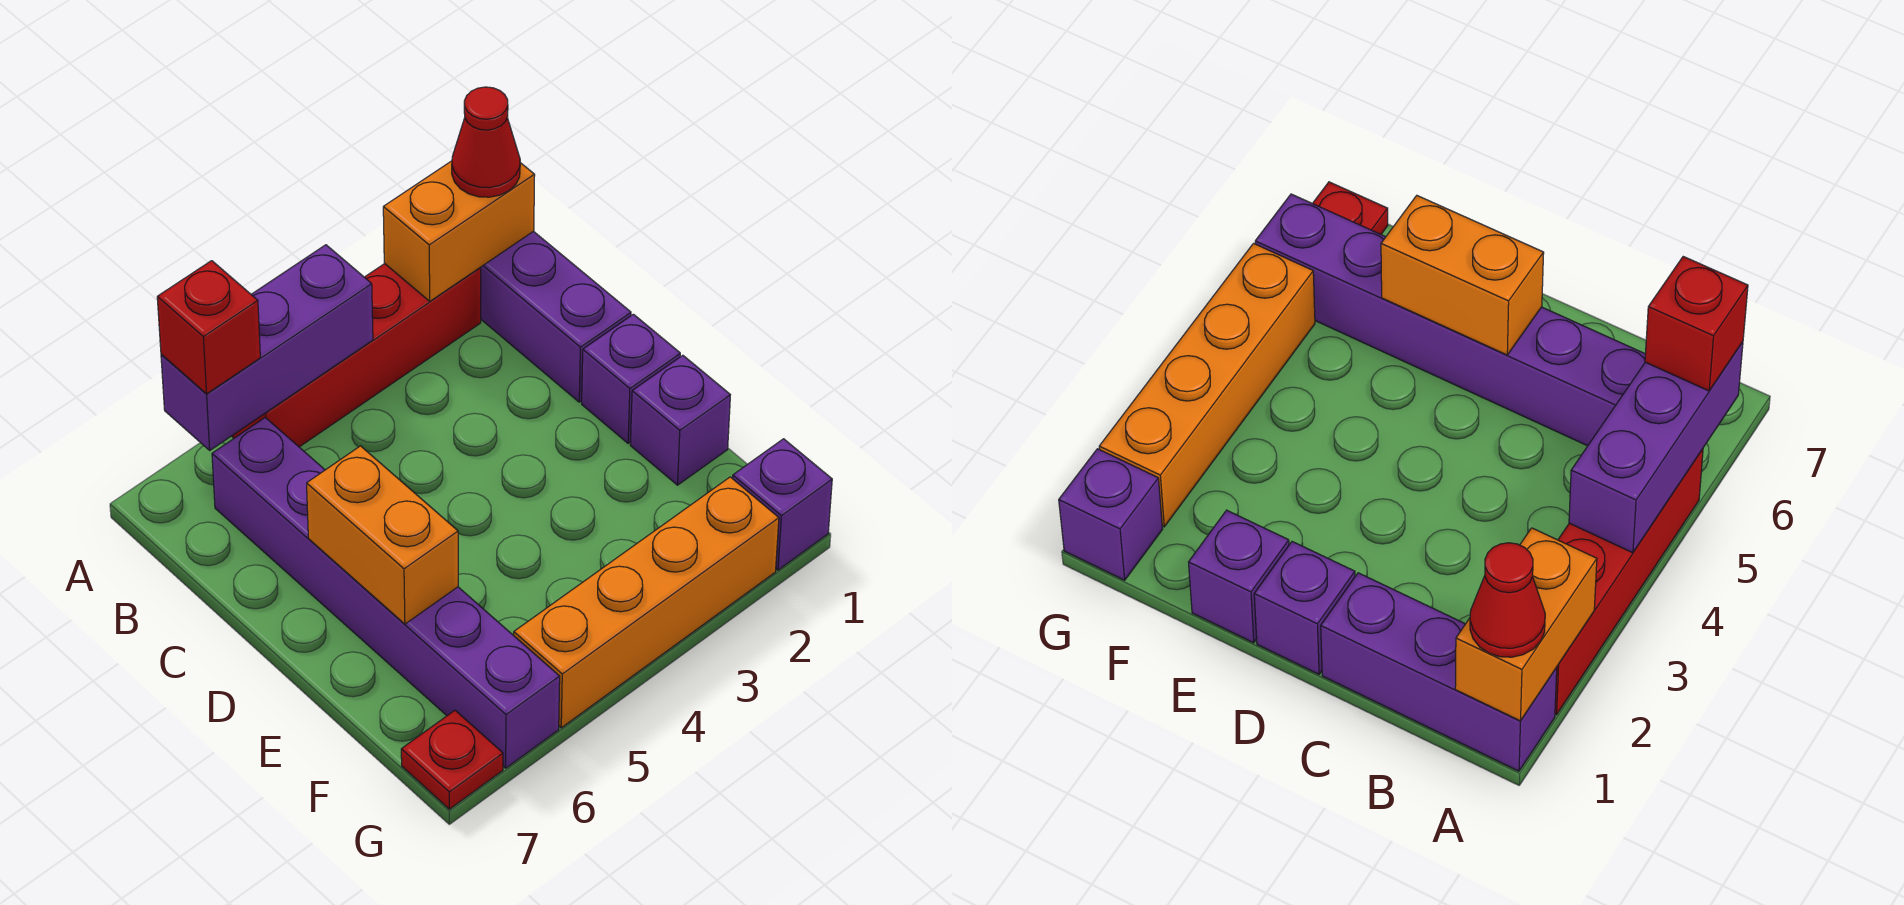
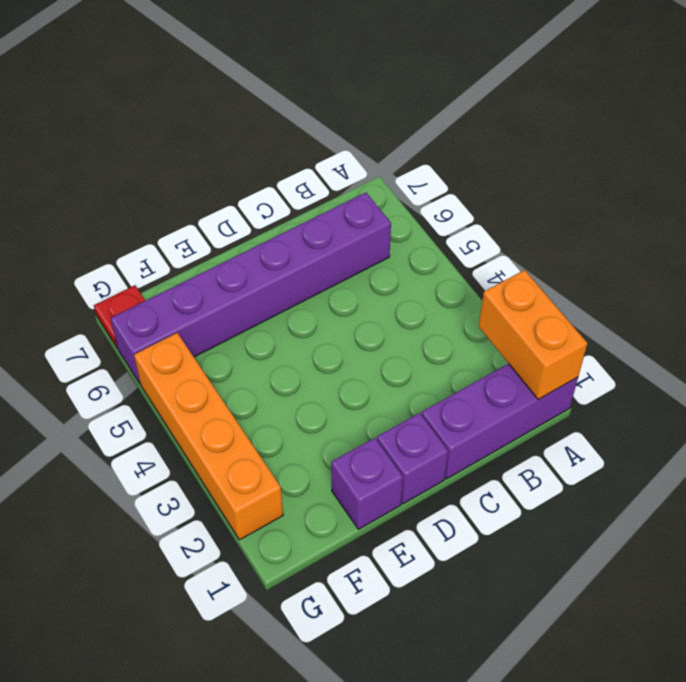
none -> red brick A2:A5 level 1
none -> purple brick G1 level 1
none -> purple brick A4:A6 level 2

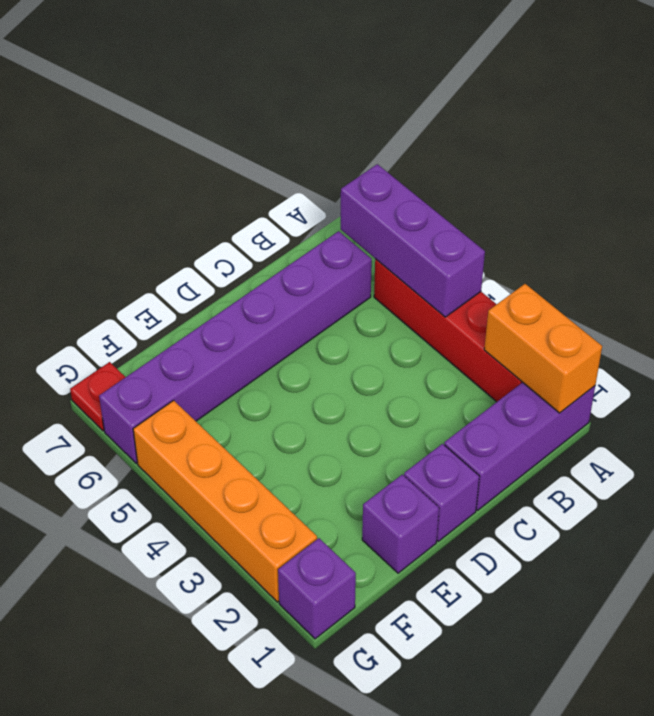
none -> orange brick D6:E6 level 2
none -> red cone A1 level 3
none -> red brick A6 level 3

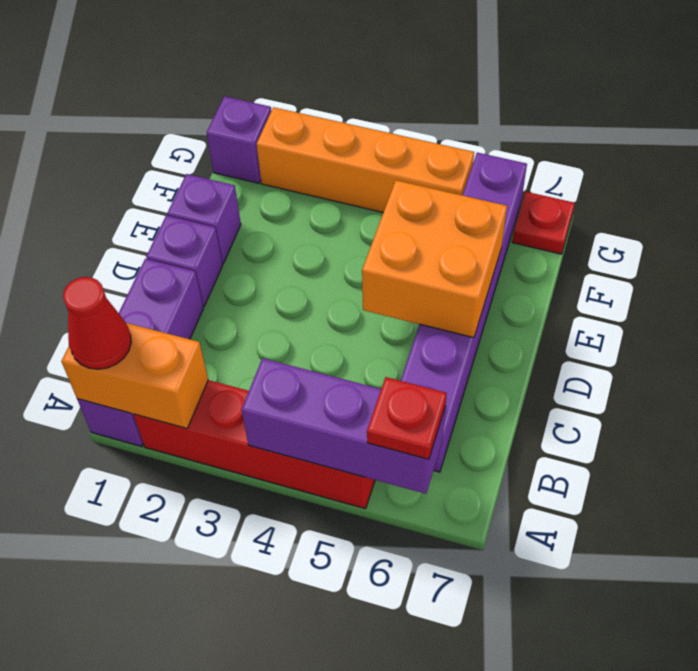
red plate A6 level 3 -> red brick A6 level 3
orange brick D5:E6 level 2 -> orange brick D6:E6 level 2

